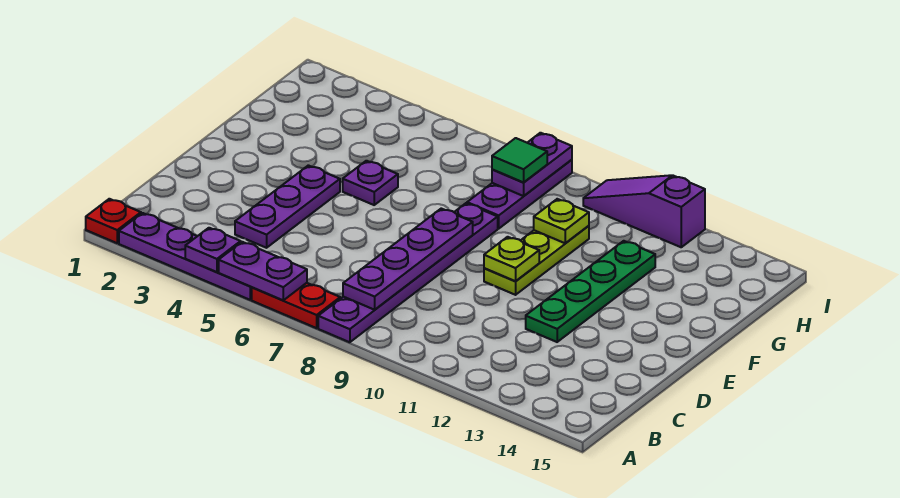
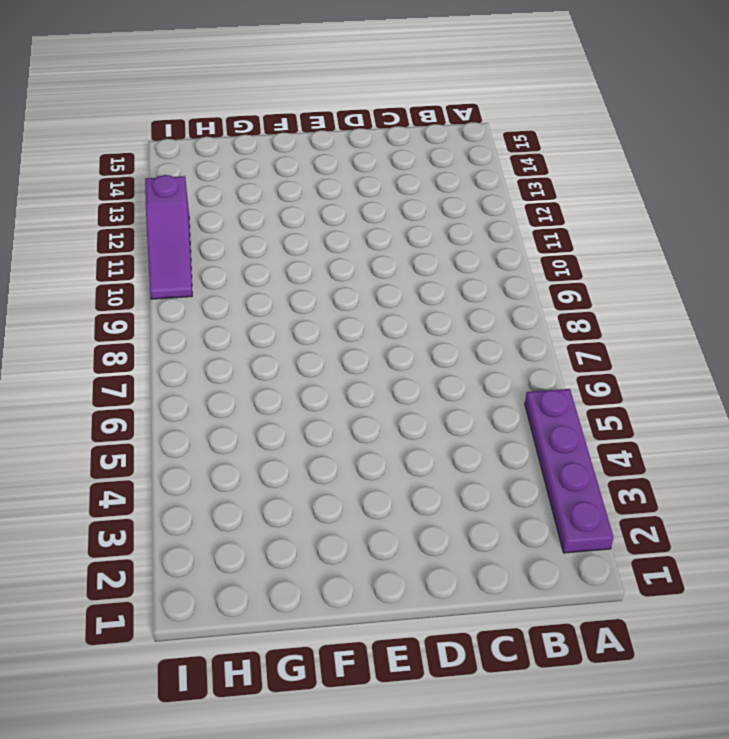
none -> red plate A1 level 1
none -> red plate A6:A7 level 1
none -> purple plate A8:F8 level 1

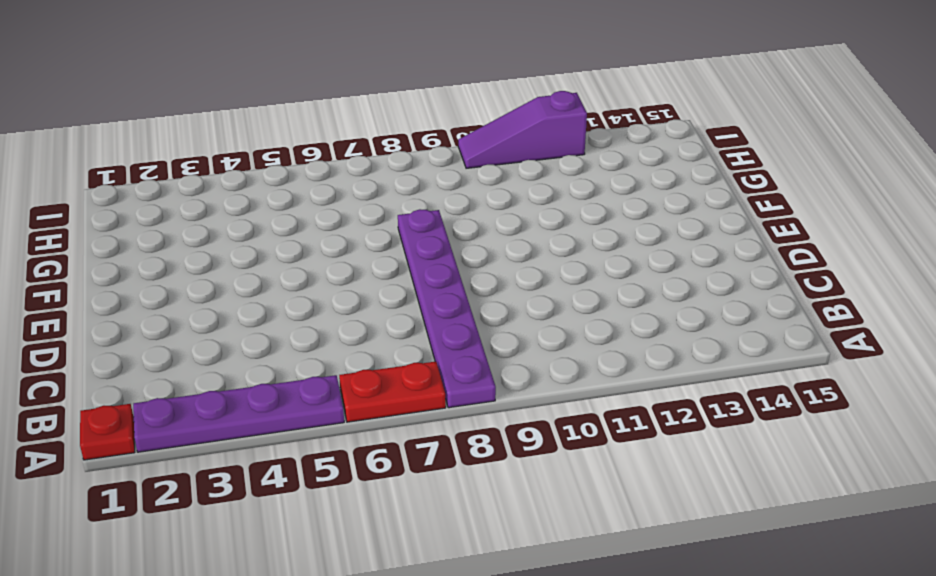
none -> purple plate C4:E4 level 1
none -> green plate D12:G12 level 1
none -> lime plate E10:G10 level 1

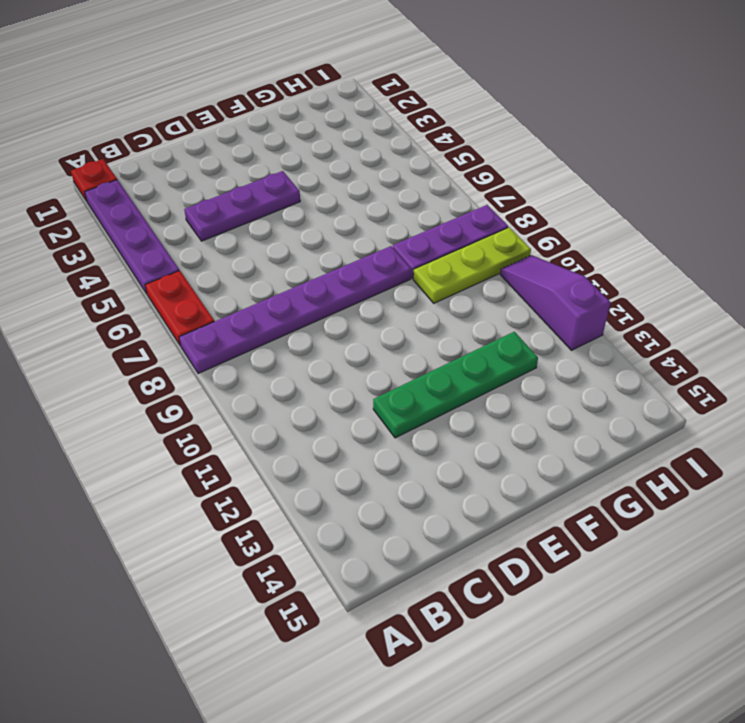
lime plate G9:I9 level 1 -> lime plate E10:G10 level 1
none -> purple plate F5 level 1
none -> purple plate A4 level 2
none -> purple plate A5:A6 level 2

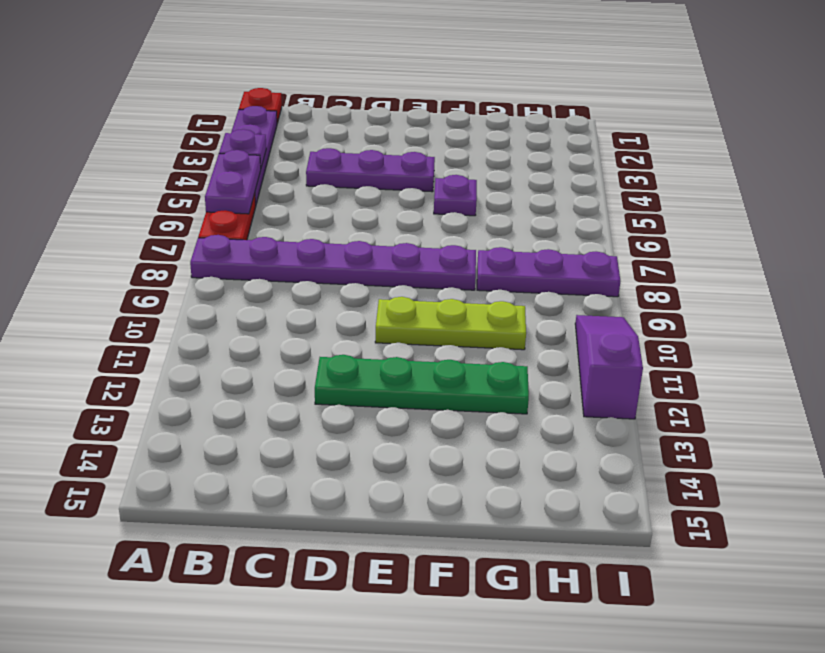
none -> purple plate B8:E8 level 2
none -> lime plate E10 level 2
none -> lime plate G10 level 2

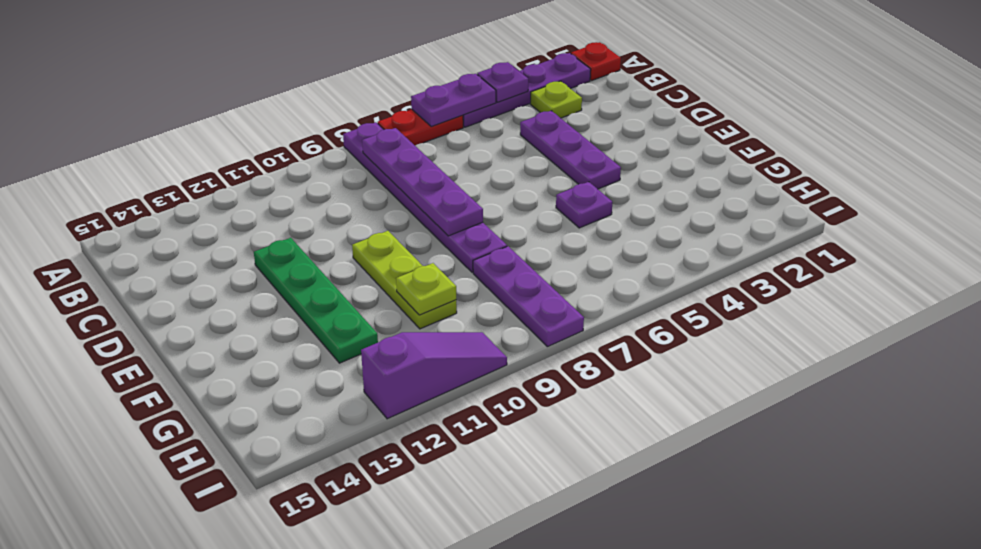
lime plate B3 level 1 -> lime plate E10 level 2
none -> purple plate H8:I8 level 2
none -> green tile H8 level 3

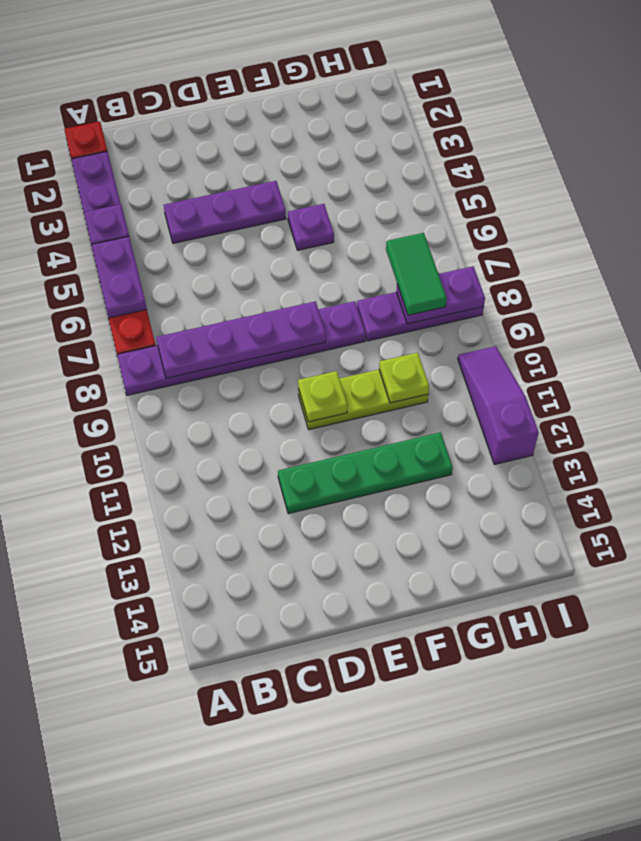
green tile H7:H8 level 3 -> green tile H8 level 3

